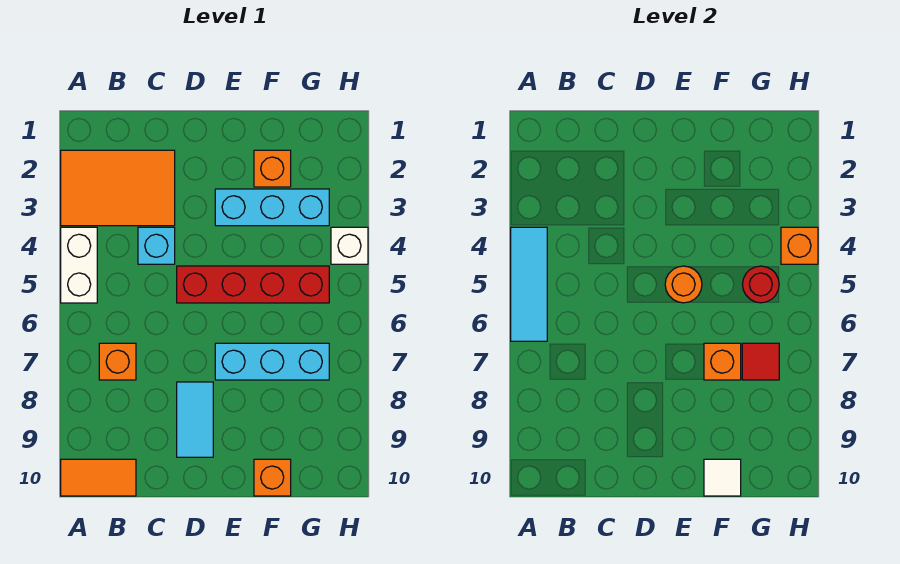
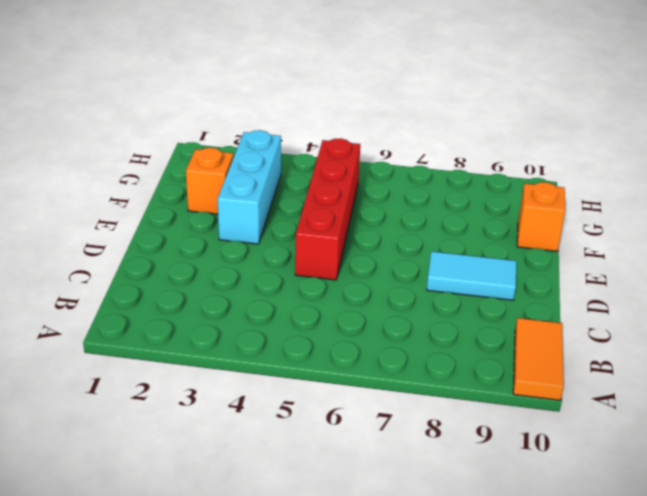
none -> orange tile A2:C3 level 1
none -> white brick A4:A5 level 1
none -> orange brick B7 level 1

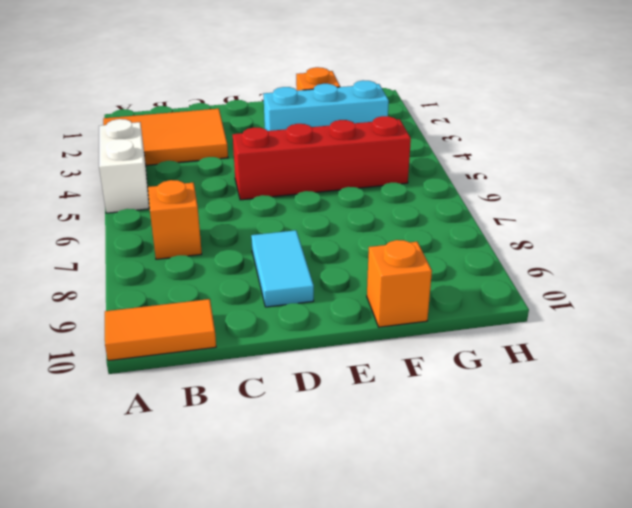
none -> cyan brick C4 level 1
none -> cyan brick E7:G7 level 1
none -> white brick H4 level 1

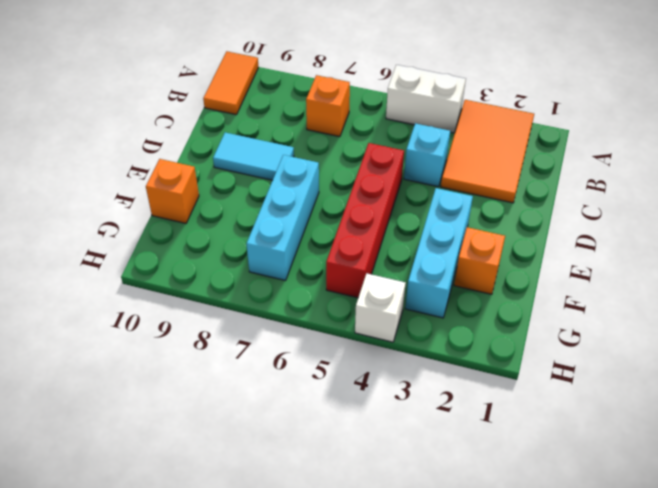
none -> cyan tile A4:A6 level 2
none -> orange round brick E5 level 2
none -> orange brick F7 level 2

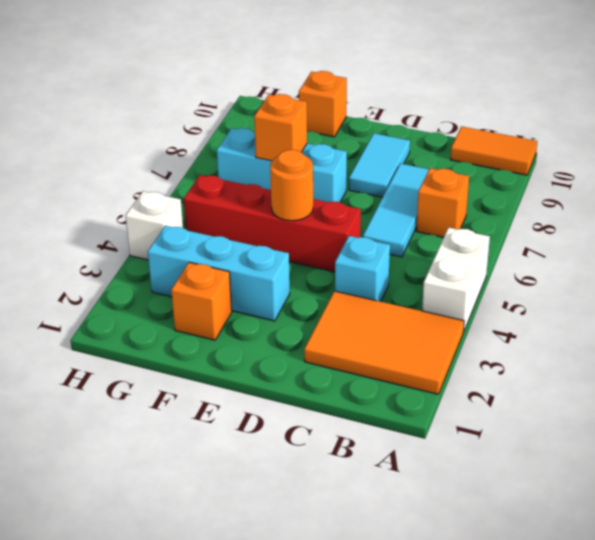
cyan tile C6:C8 level 1 -> cyan tile A4:A6 level 2
none -> white tile F10 level 2
none -> red round brick G5 level 2
none -> red tile G7 level 2

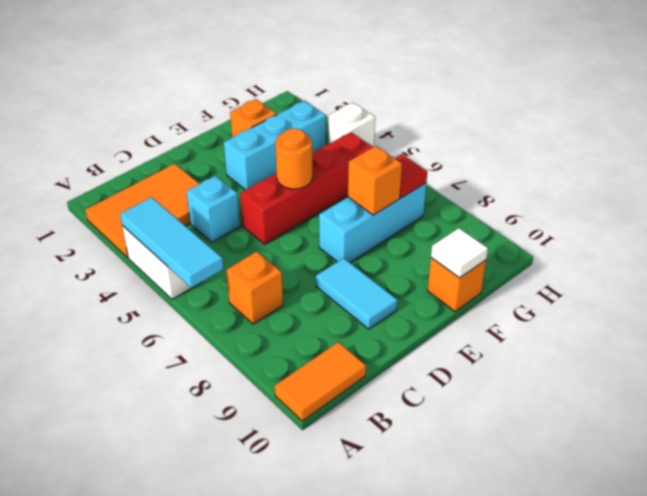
none -> red round brick G5 level 2
none -> orange brick H4 level 2

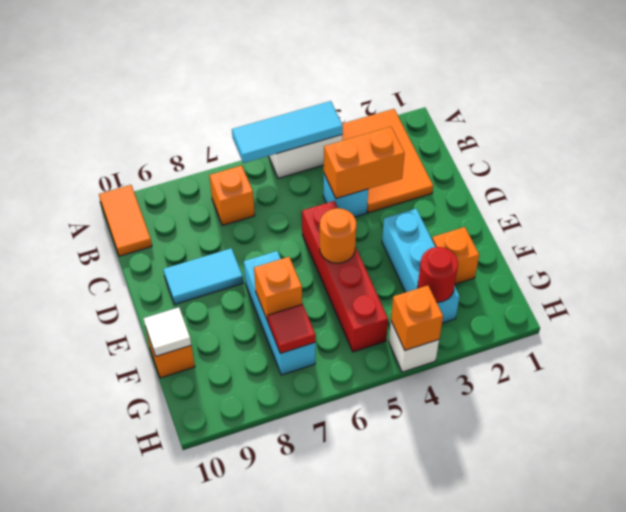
orange brick C3:C4 level 2 -> none
red round brick G3 level 2 -> red round brick G5 level 2

